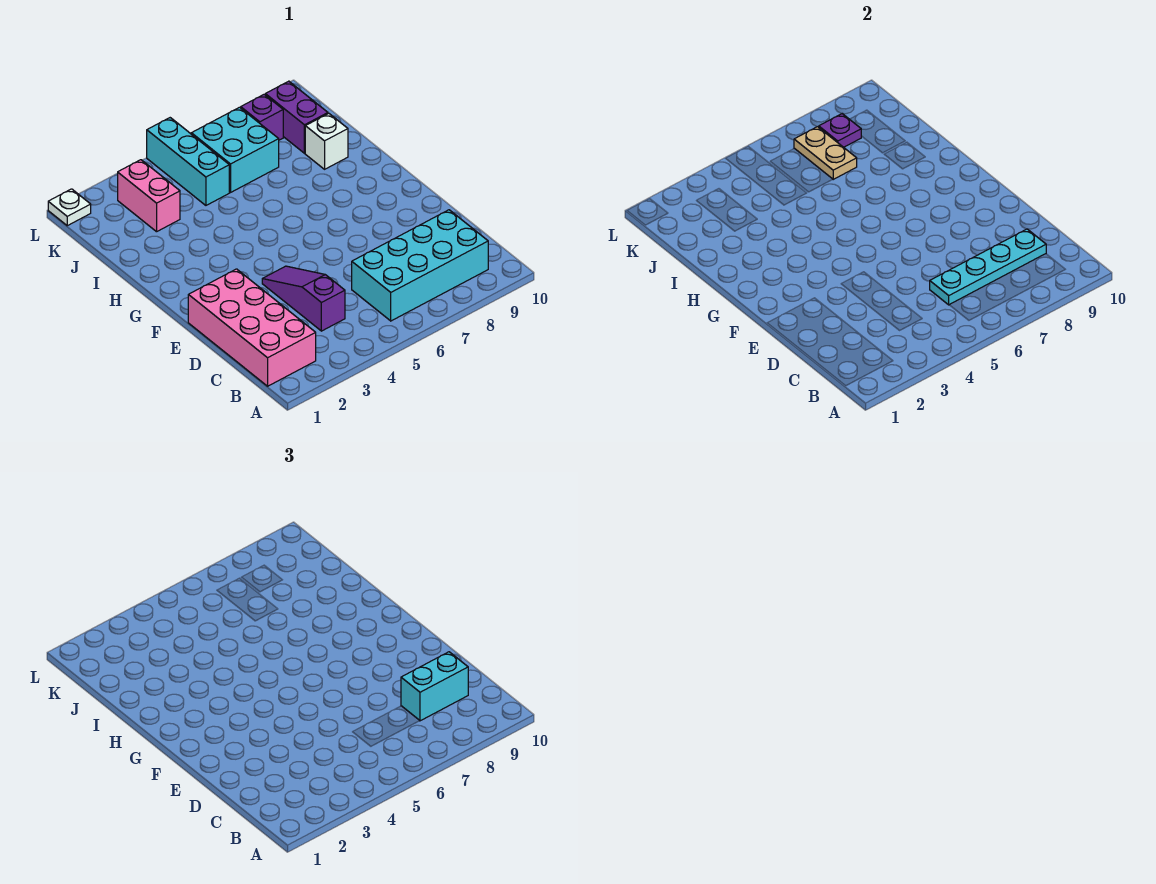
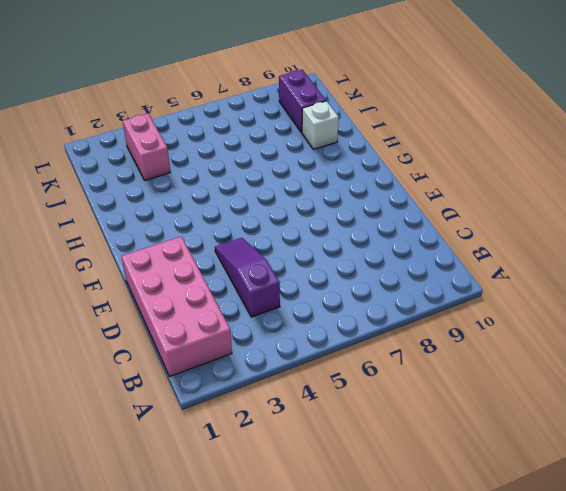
none -> cyan brick B6:C9 level 1
none -> cyan brick J5:L5 level 1
none -> cyan brick J6:K7 level 1

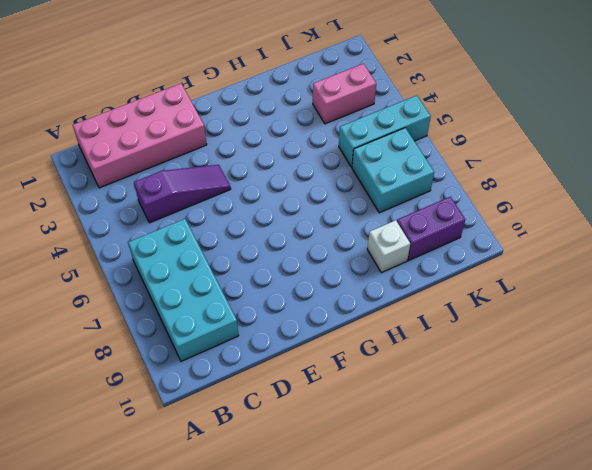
none -> purple brick K8 level 1
none -> white plate L1 level 1
none -> cyan plate C6:C9 level 2

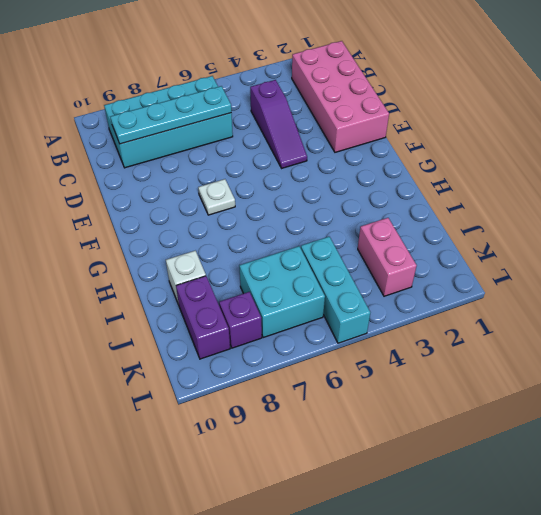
white plate F7 level 1 -> white plate L1 level 1
none -> tan plate J7:K7 level 2
none -> purple plate K8 level 2
none -> cyan brick C8:C9 level 3

